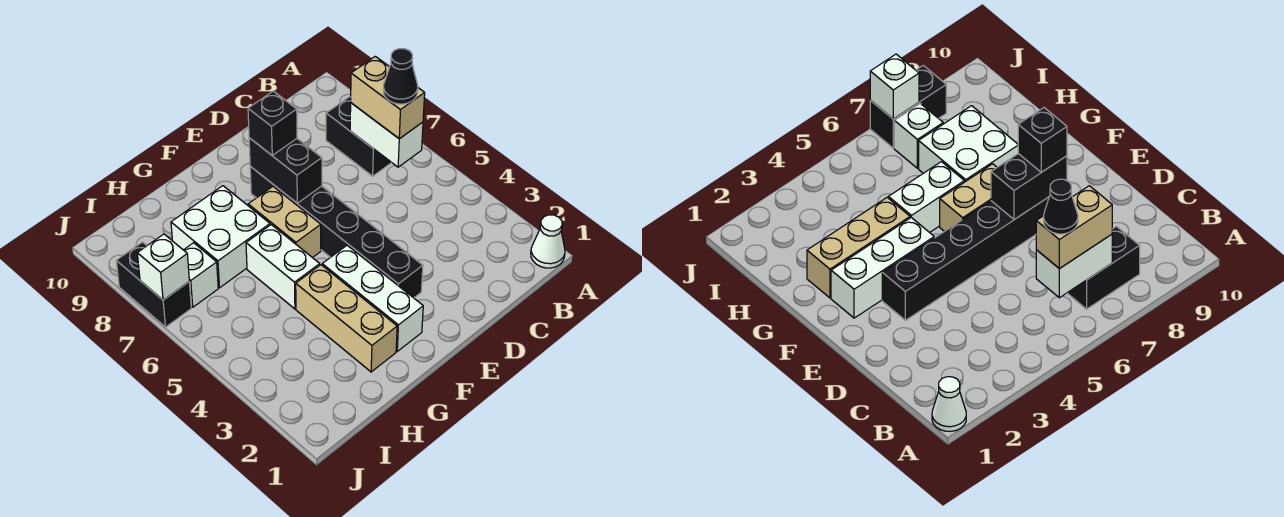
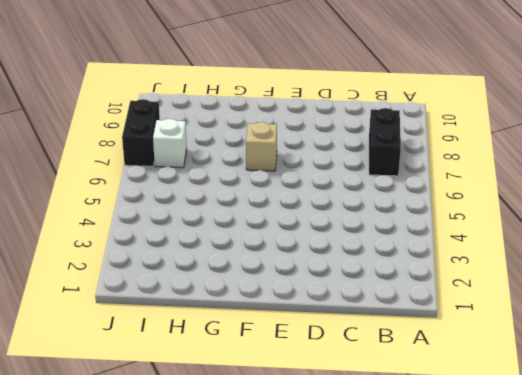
tan brick F7 level 1 -> tan brick F6:F7 level 1
none -> white cone A1 level 1
none -> black brick E3:E8 level 1
none -> white brick F2:F4 level 1

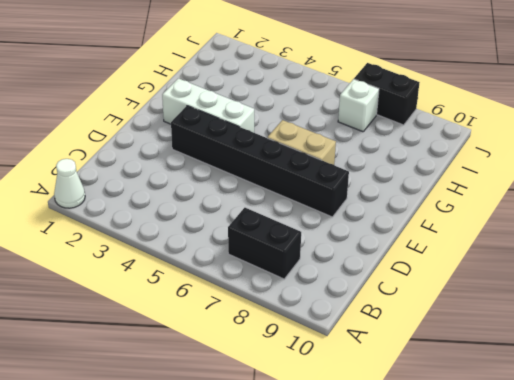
none -> tan brick G2:G4 level 1
none -> white brick G5:G6 level 1
none -> white brick G7:H8 level 1

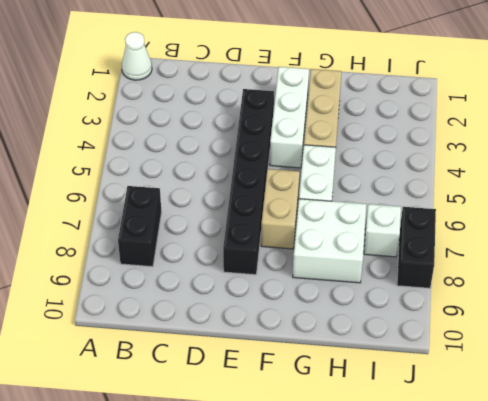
none -> white brick B6:B7 level 2
none -> black brick E7:E8 level 2
none -> white brick J7 level 2

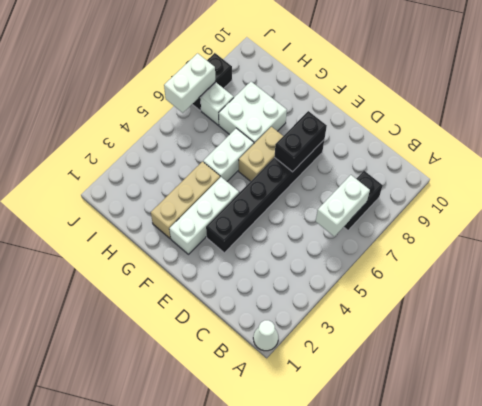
white brick J6:J7 level 2 -> white brick J7 level 2
none -> tan brick B6:B7 level 3
none -> black brick E8 level 3
none -> black cone B6 level 4

